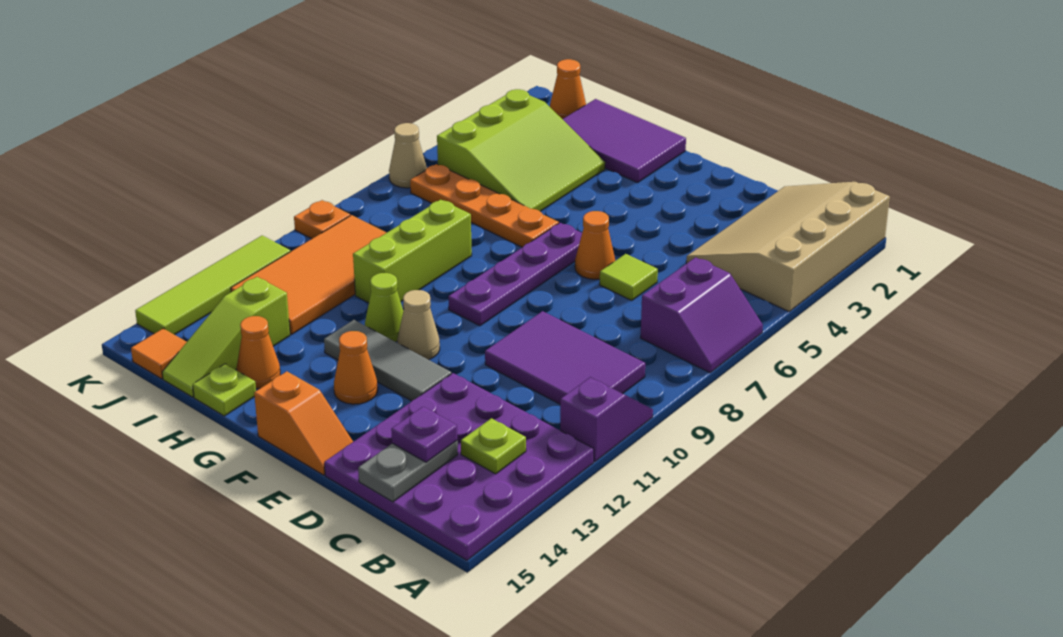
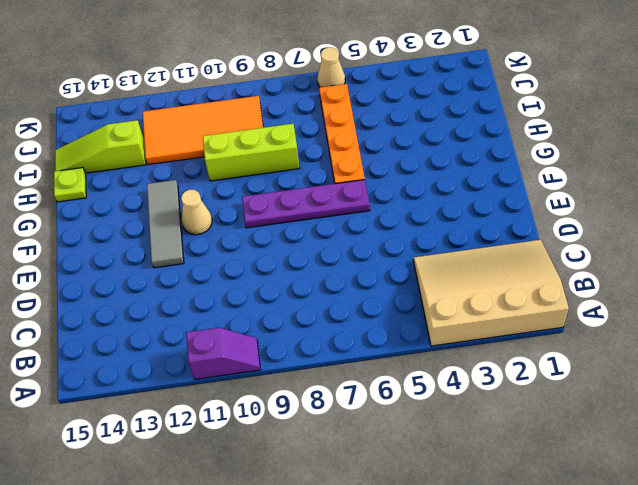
none -> purple slope A6:B7 level 1 top B
none -> purple plate A12:D15 level 1
none -> purple tile B9:D10 level 1

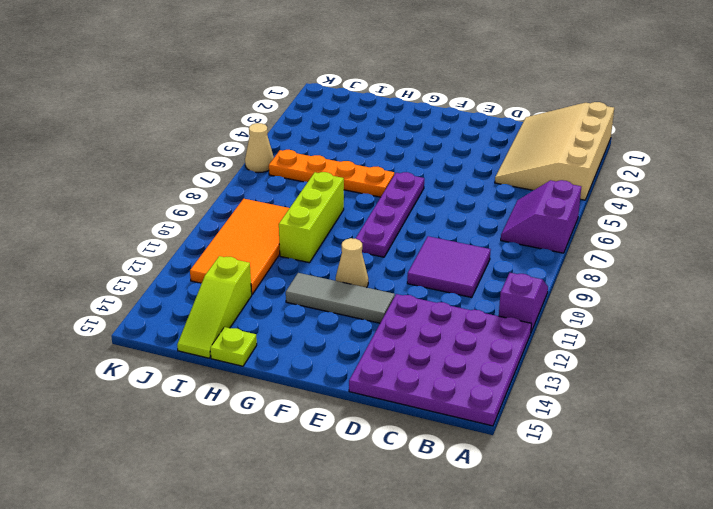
purple slope A6:B7 level 1 top A -> purple slope A6:B7 level 1 top B
purple tile C9:D10 level 1 -> purple tile B9:D10 level 1
none -> lime tile D6 level 1
none -> orange cone E6 level 1
none -> orange slope E15:F15 level 1 top F

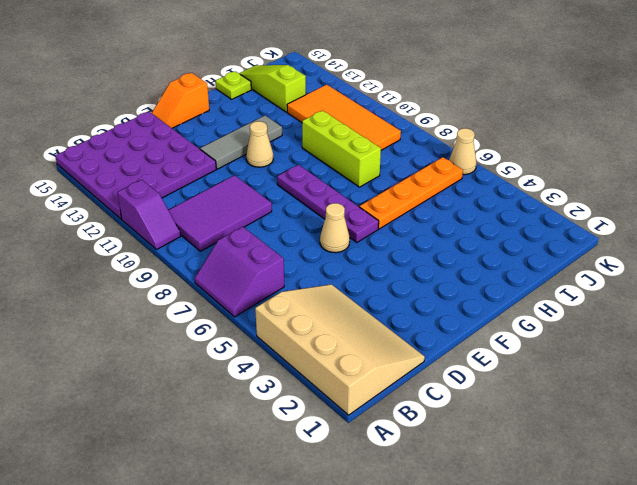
tan cone E6 level 1 -> orange cone E6 level 1
none -> lime tile D6 level 1
none -> orange cone F13 level 1
none -> purple tile G1:I2 level 1

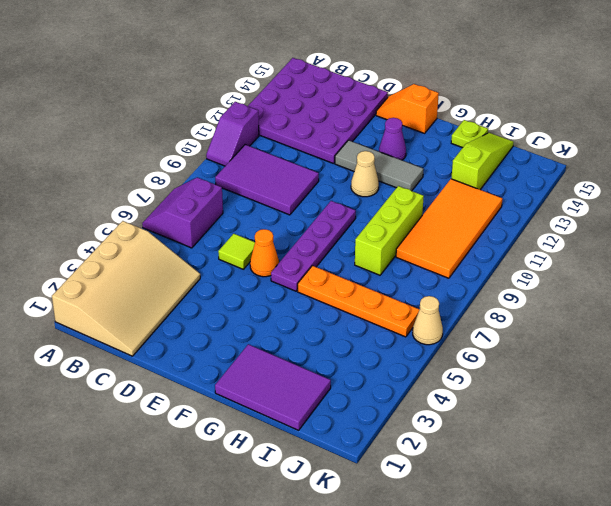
purple cone F13 level 1 -> orange cone F13 level 1
none -> lime cone G11 level 1
none -> lime slope H3:J5 level 1 top J
none -> orange cone H14 level 1

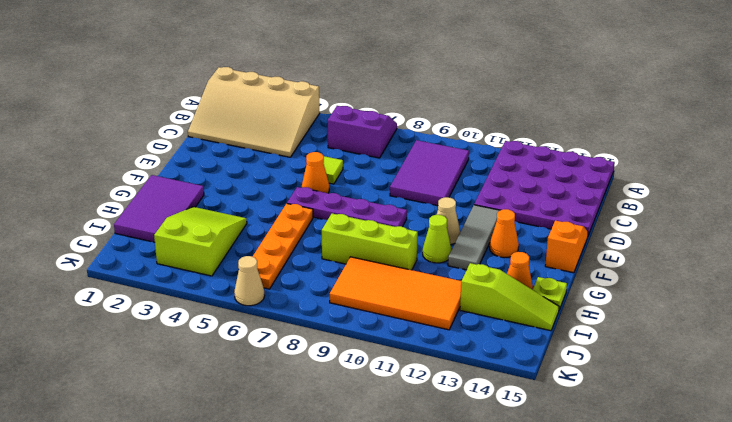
lime slope H3:J4 level 1 top J -> lime slope H3:J5 level 1 top J
none -> purple slope A10:A11 level 1 top 11
none -> orange cone J1 level 1
none -> orange tile J15 level 1

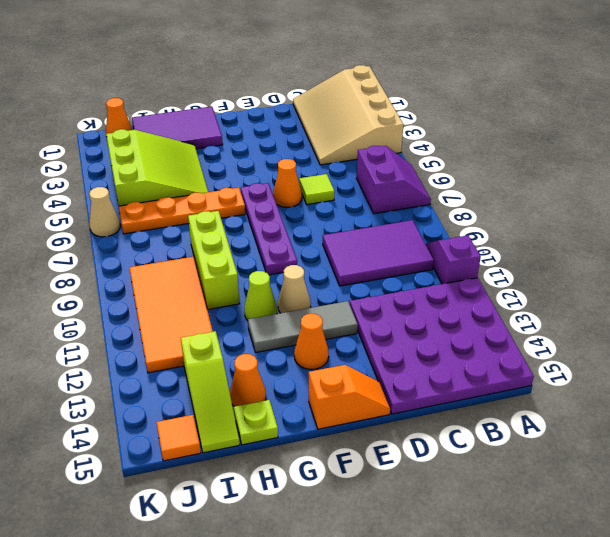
none -> orange plate K9 level 1
none -> lime tile K11:K14 level 1
none -> lime plate B13 level 2

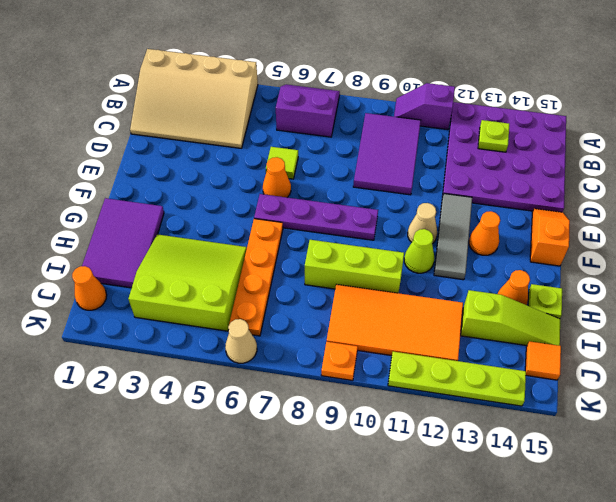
lime plate K11:K14 level 1 -> lime tile K11:K14 level 1
none -> grey plate C14:C15 level 2
none -> purple plate C14 level 3

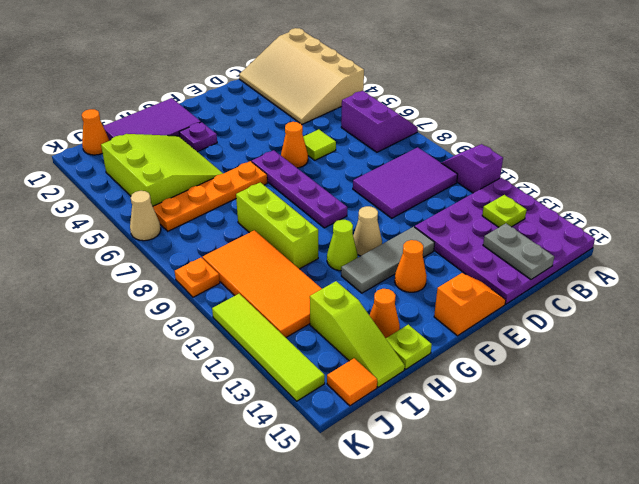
purple plate G3 level 1 -> purple plate C14 level 3

